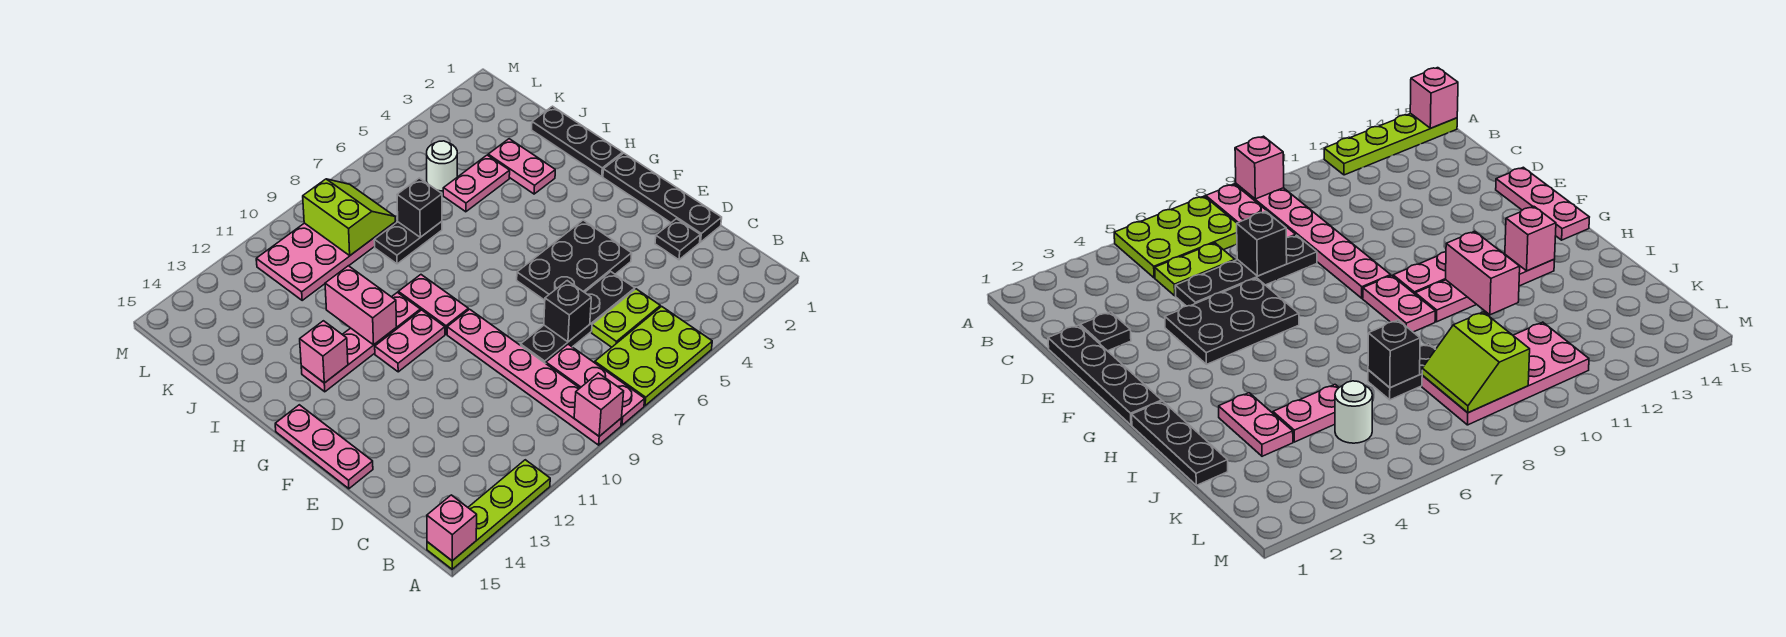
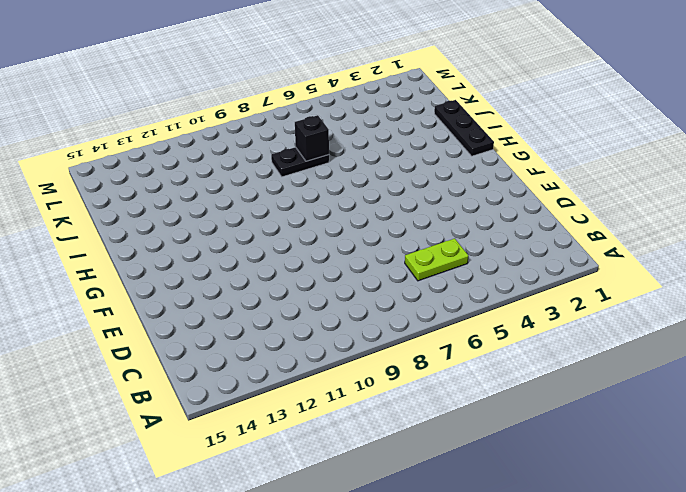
none -> lime plate A5:B7 level 1
none -> pink plate A8:C8 level 1
none -> pink plate A9:F9 level 1

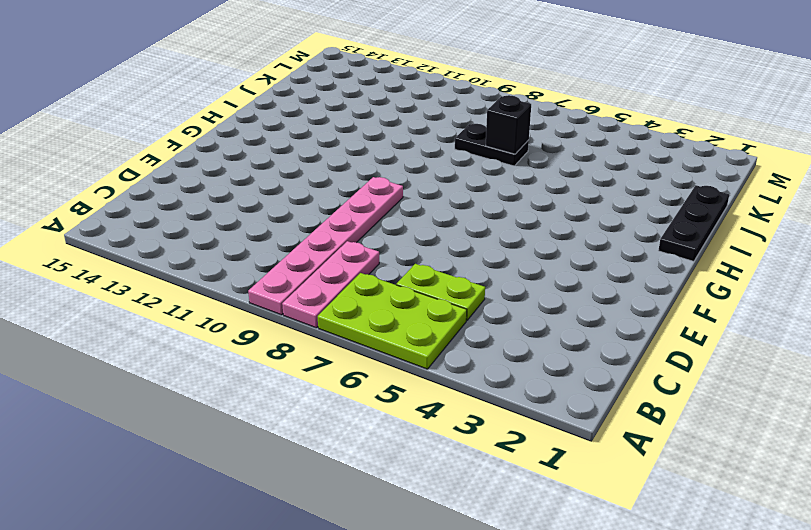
none -> lime plate A12:A15 level 1
none -> black plate D1:G1 level 1
none -> black plate D2 level 1

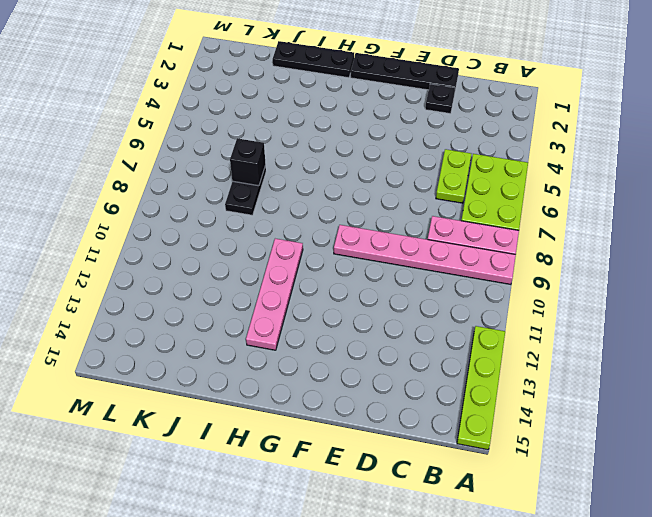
none -> black plate D5:D8 level 1
none -> black plate E4:F6 level 1
none -> pink plate E15:G15 level 1

